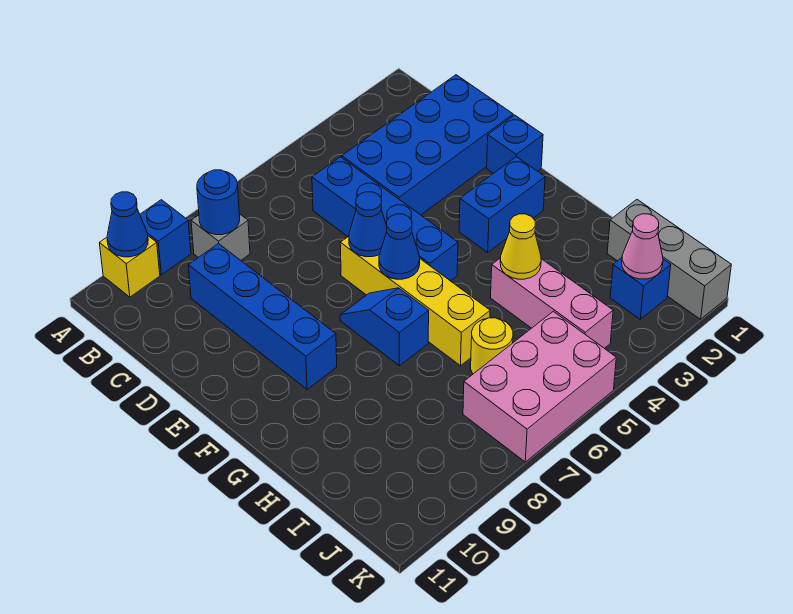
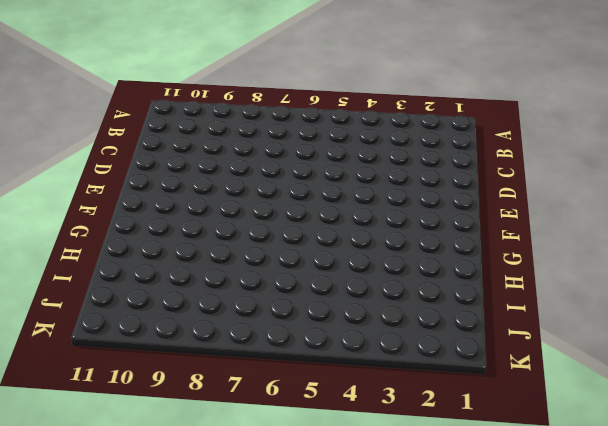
none -> blue brick A9 level 1
none -> yellow brick A10 level 1
none -> grey brick B8 level 1

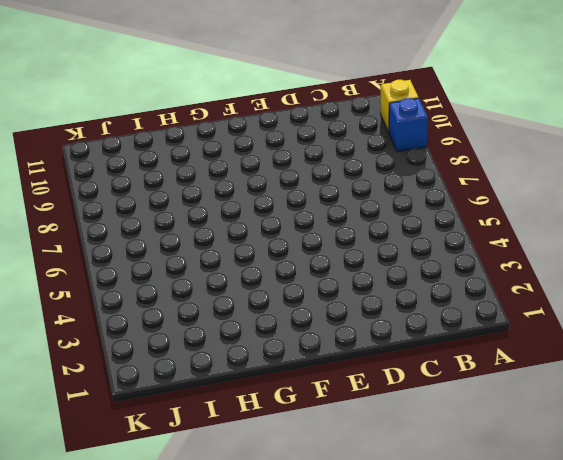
none -> grey brick B8 level 1
none -> blue brick C1:D4 level 1
none -> blue brick C5:F5 level 1

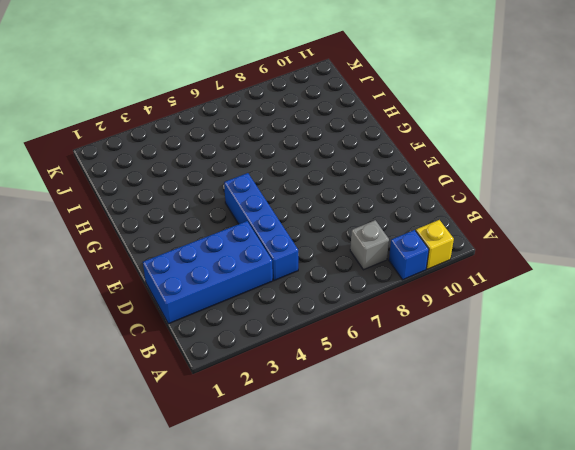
none -> blue brick C9:F9 level 1
none -> blue brick E1 level 1
none -> yellow brick E6:H6 level 1

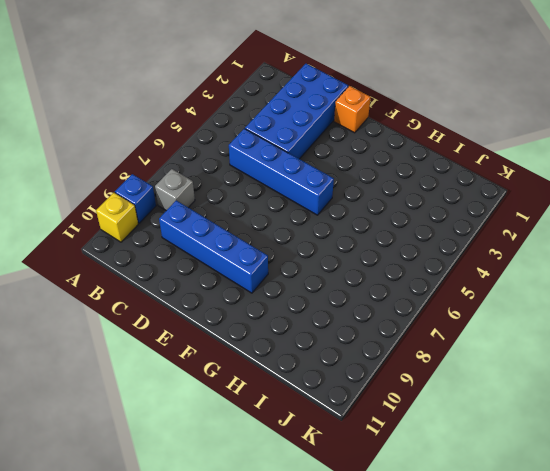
orange brick E1 level 1 -> blue brick E1 level 1
none -> yellow brick E6:H6 level 1
none -> blue brick F2:F3 level 1
none -> blue slope F7:G7 level 1 top G

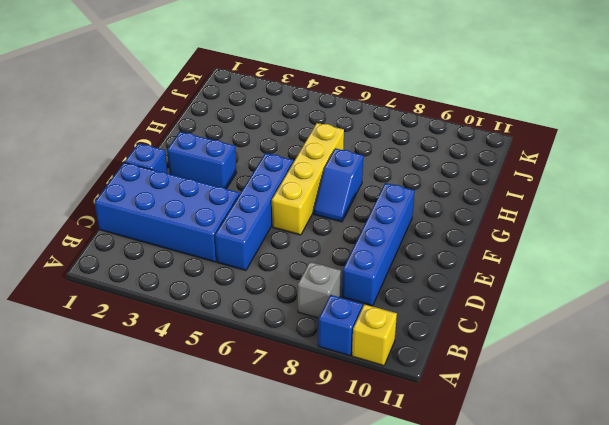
none -> pink brick H4:J4 level 1
none -> grey brick I1:K1 level 1
none -> yellow round brick I6 level 1

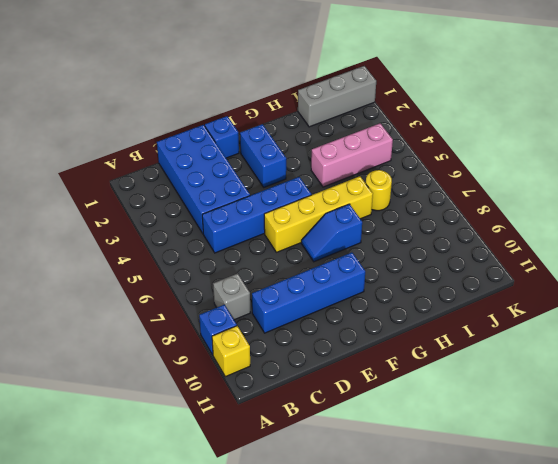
none -> blue brick J2 level 1
none -> pink brick J5:K7 level 1
none -> blue cone A10 level 2

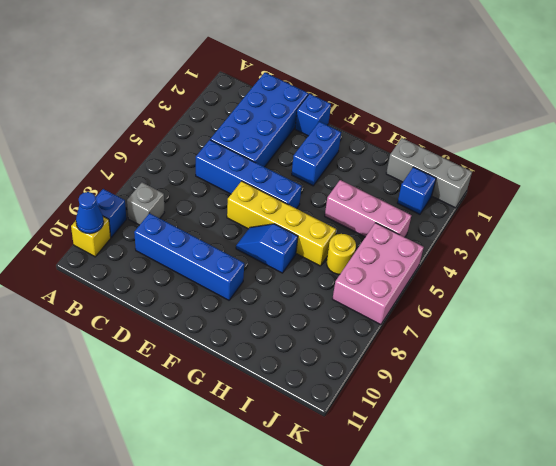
none -> blue round brick B8 level 2
none -> blue cone E6 level 2
none -> blue cone F6 level 2

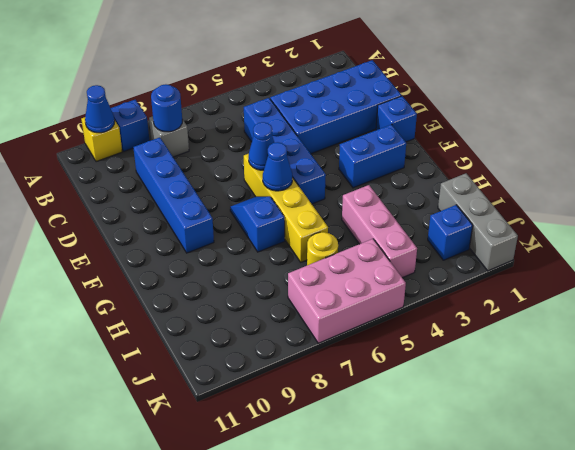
none -> yellow cone H4 level 2
none -> pink cone J2 level 2

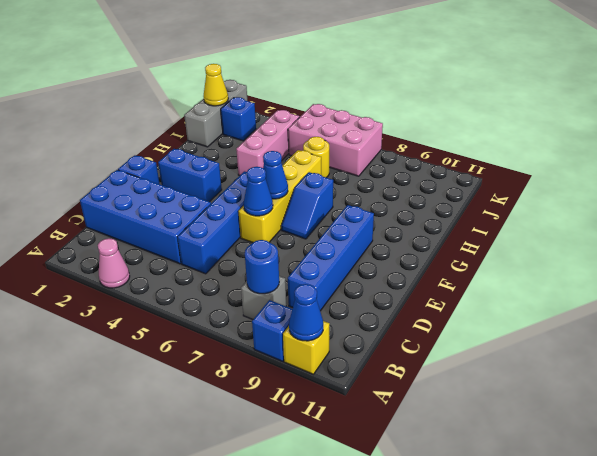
pink cone A3 level 1 -> pink cone J2 level 2
yellow cone J1 level 2 -> yellow cone H4 level 2

